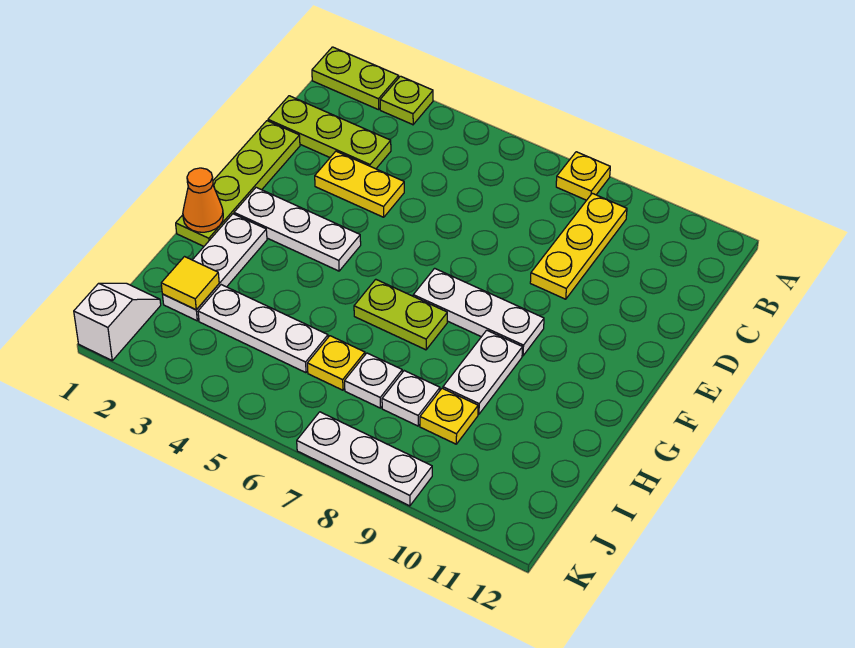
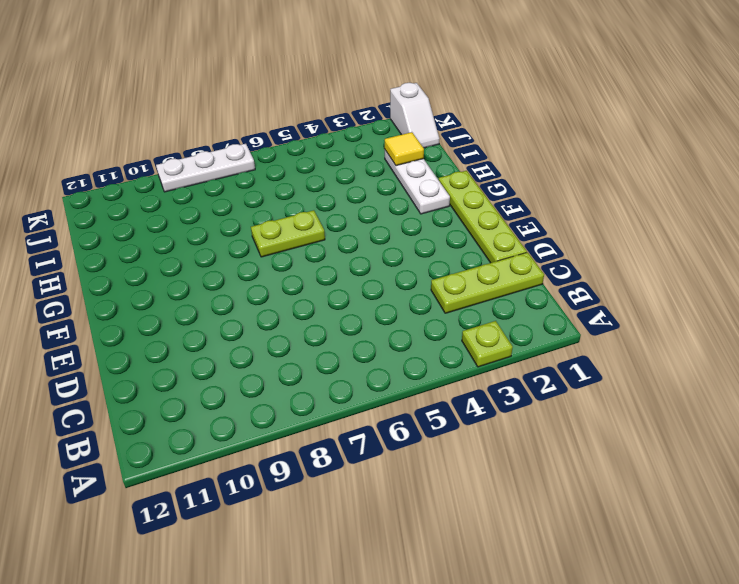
none -> lime plate A1:A2 level 1
none -> yellow plate A8 level 1
none -> yellow plate B9:D9 level 1

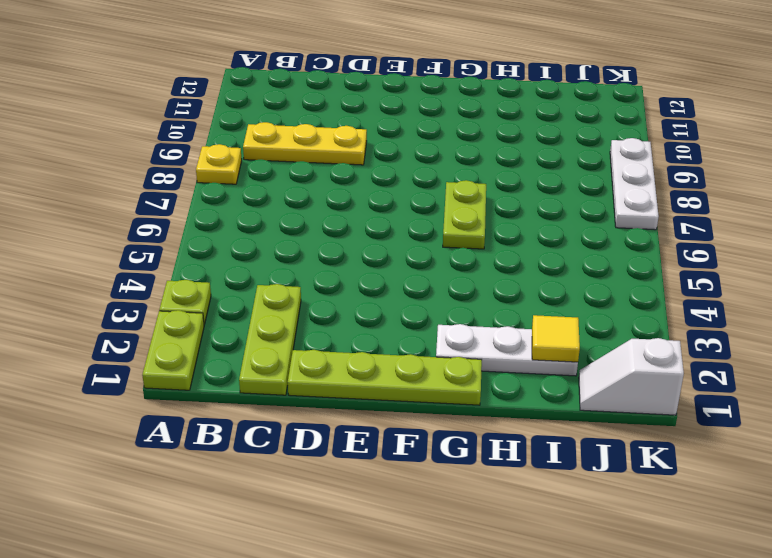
none -> yellow plate D3:D4 level 1
none -> white plate F2:F4 level 1
none -> white plate F7:F9 level 1

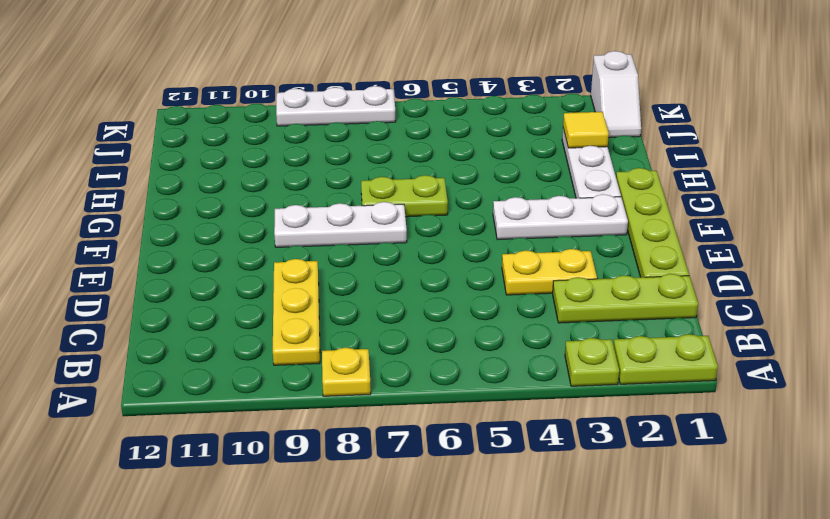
none -> white plate G9:H9 level 1
none -> white plate I3:I5 level 1
none -> yellow plate I6 level 1

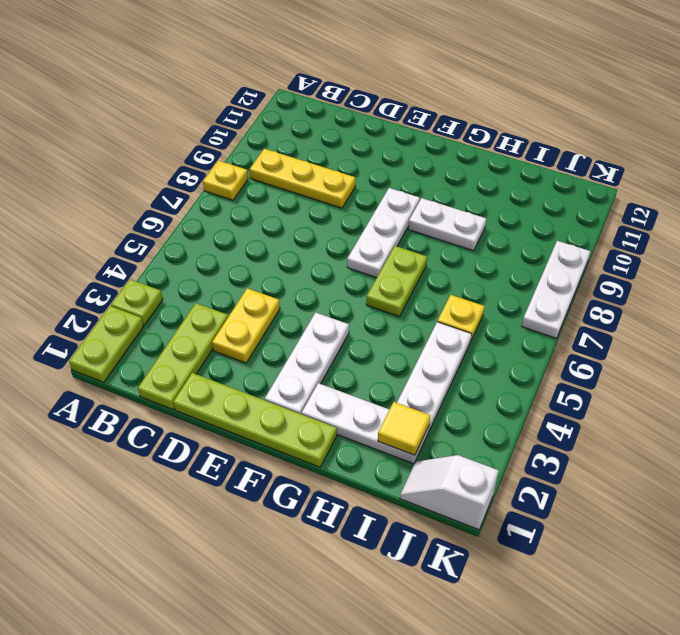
none -> white plate I7 level 1
none -> white plate I8 level 1
none -> yellow plate I9 level 1

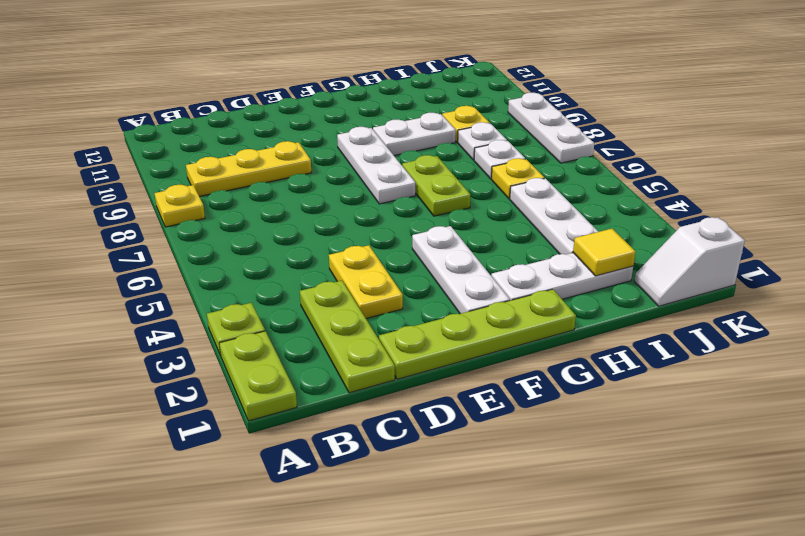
none -> orange cone G1 level 2

